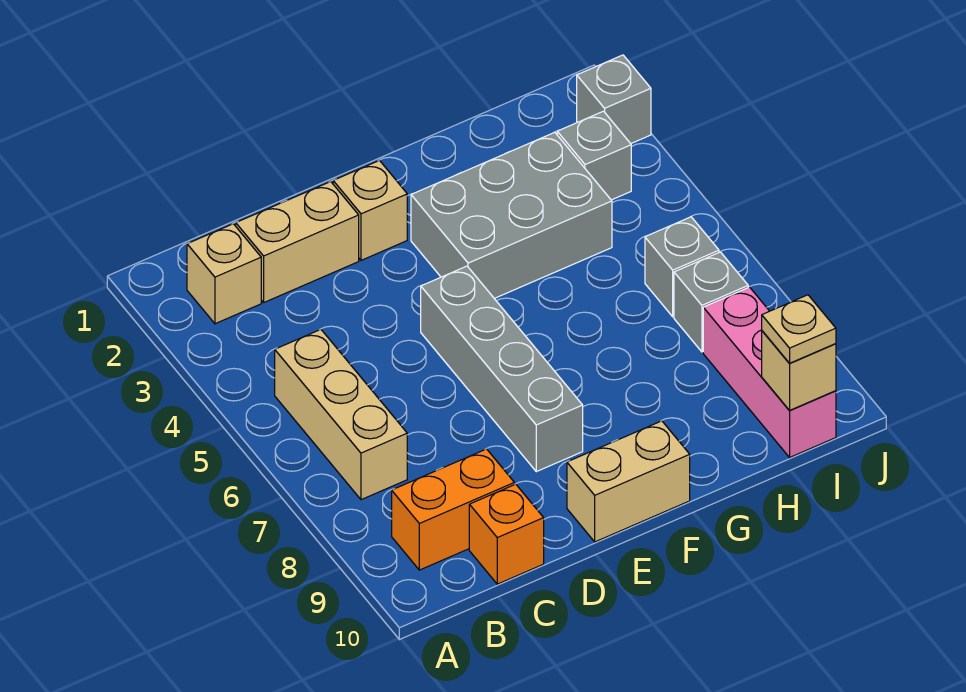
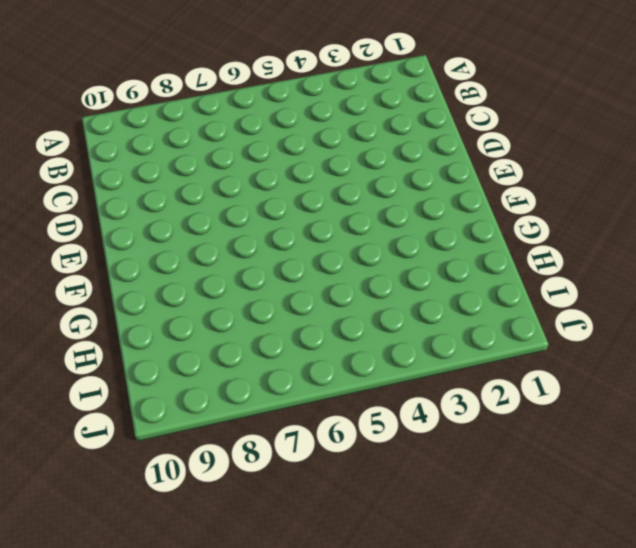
none -> tan brick B2 level 1
none -> tan brick B5:B7 level 1
none -> orange brick B9:C9 level 1

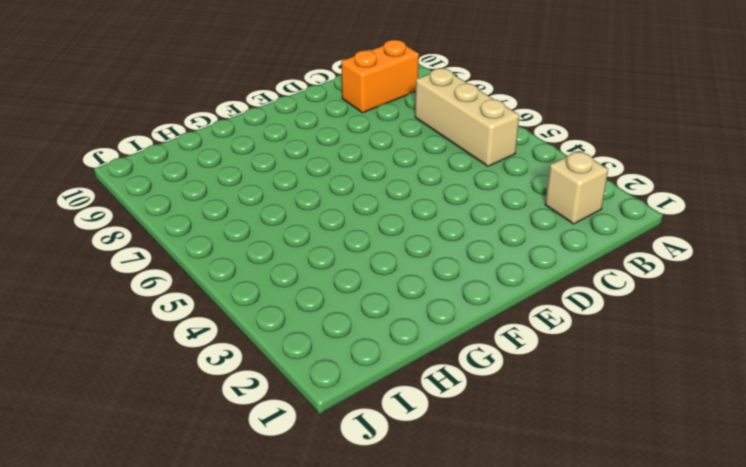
none -> tan brick C2:D2 level 1
none -> orange brick C10 level 1
none -> tan brick E2 level 1

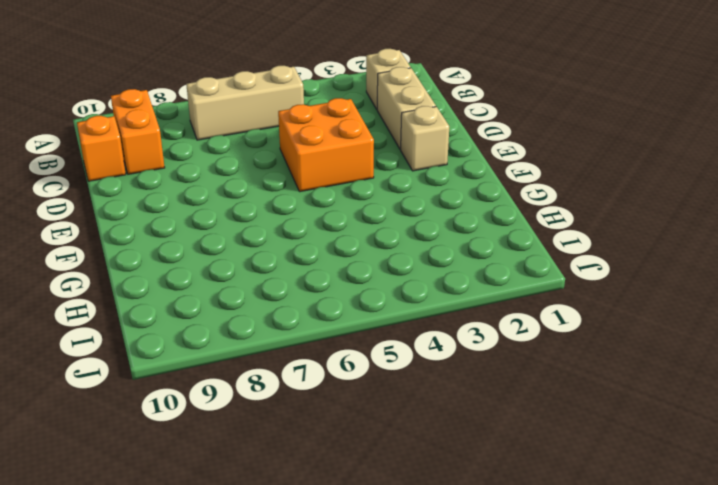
orange brick D4:E5 level 1 -> grey brick E5:E8 level 1
none -> tan brick E10:F10 level 1
none -> grey brick F3:H4 level 1
none -> grey brick I3 level 1

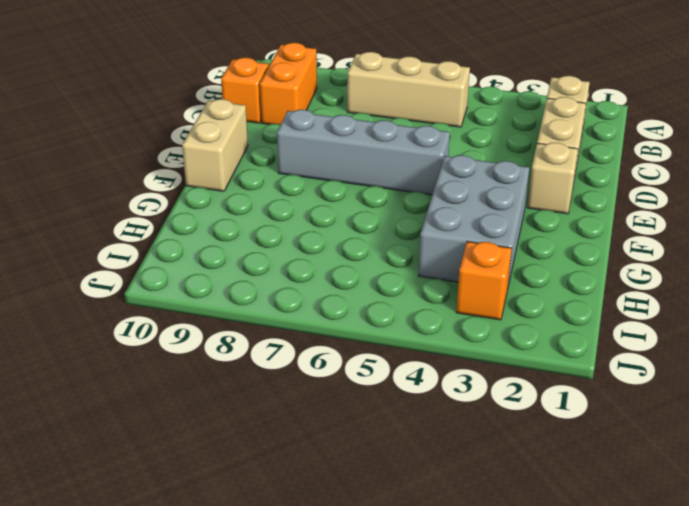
orange brick I3 level 1 -> grey brick I3 level 1
none -> grey brick I6 level 1
none -> grey brick I7 level 1
none -> pink brick I8:I10 level 1

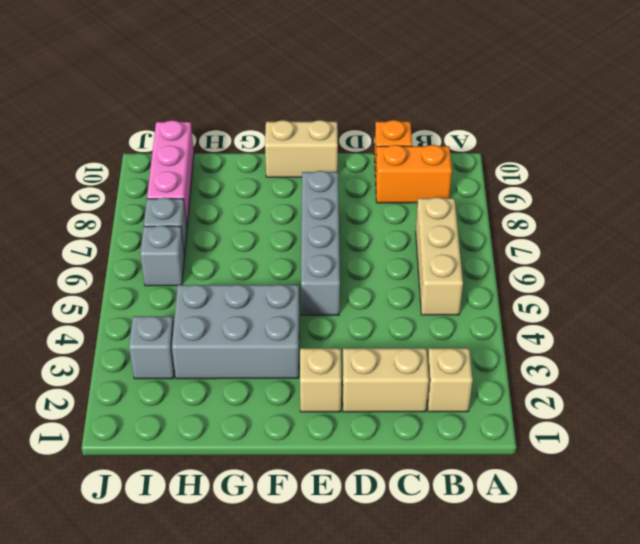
none -> grey brick J2 level 1
none -> tan brick I10 level 2
none -> tan plate I10 level 3

